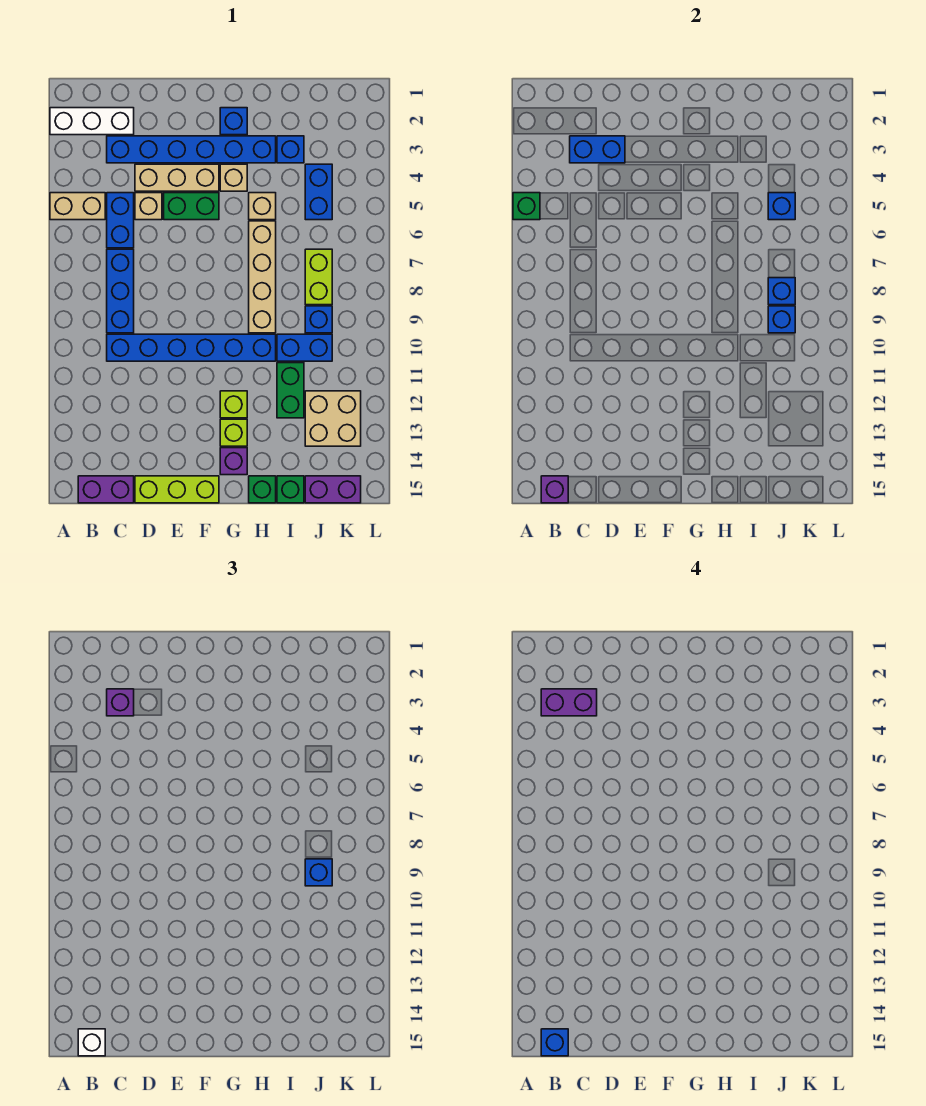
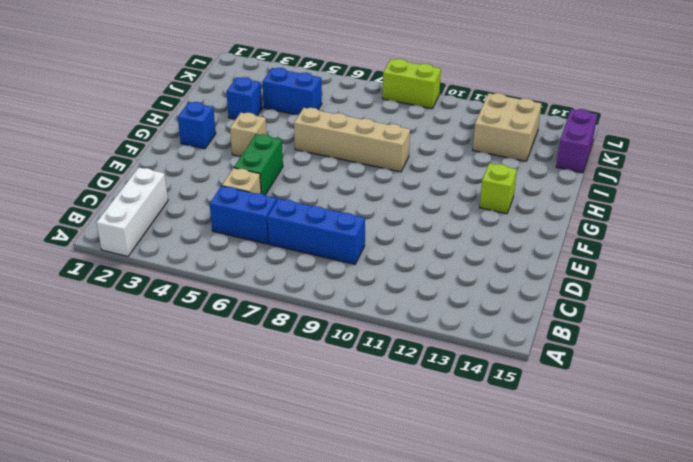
lime brick L8:L9 level 1 -> lime brick J7:J8 level 1
none -> tan brick A5:B5 level 1
none -> purple brick B15:C15 level 1
none -> blue brick C3:H3 level 1
none -> blue brick C10:H10 level 1

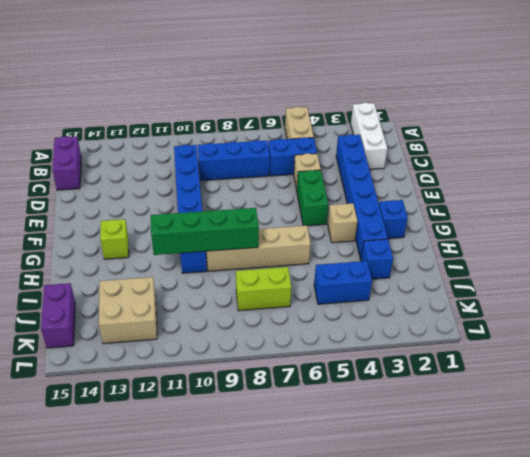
green brick H8:H11 level 2 -> none
none -> tan brick D4:F4 level 1
none -> lime brick D15:F15 level 1
none -> lime brick G12 level 1
none -> purple brick G14 level 1

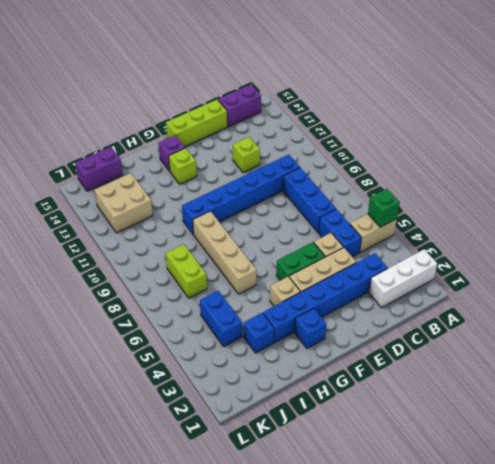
lime brick D12 level 1 -> lime brick G12 level 1
none -> tan brick H5 level 1
none -> green brick H15 level 1
none -> blue brick I10:J10 level 1
none -> green brick I11:I12 level 1

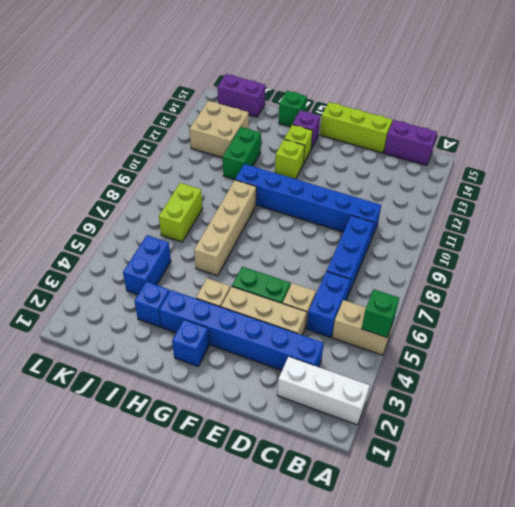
none -> tan brick H5 level 1
none -> blue brick I10:J10 level 1
none -> green brick I15 level 1
none -> blue brick J9 level 1

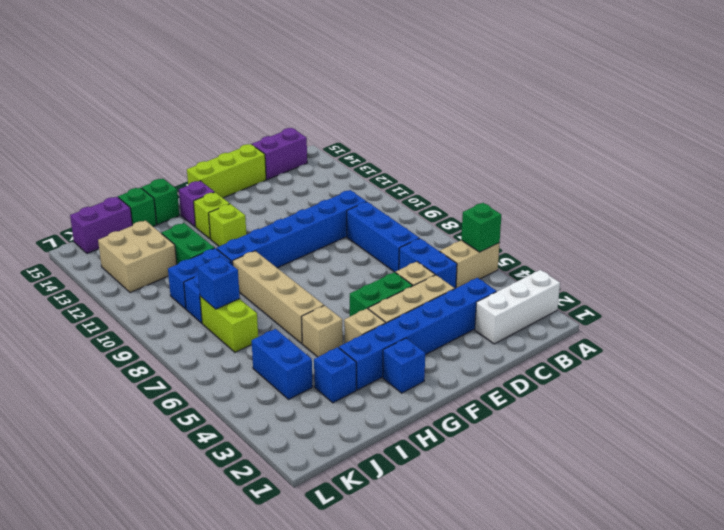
none -> purple brick B15 level 2
none -> blue brick C3:D3 level 2
none -> blue brick J5 level 2
none -> blue brick J9 level 2

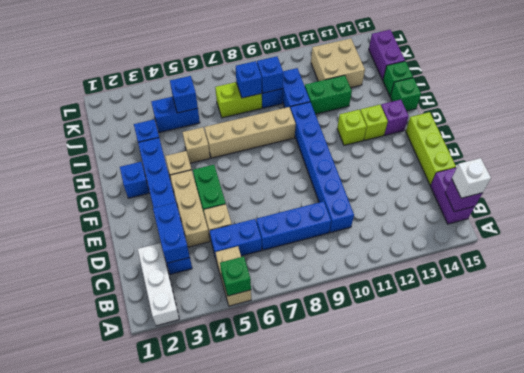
none -> purple brick C3 level 3
none -> blue brick J9 level 3
none -> purple brick B3:C3 level 4
none -> blue brick B15 level 4

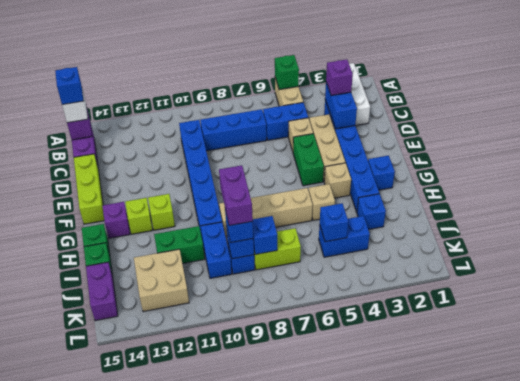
purple brick I9:J9 level 4 -> purple brick B3:C3 level 4

